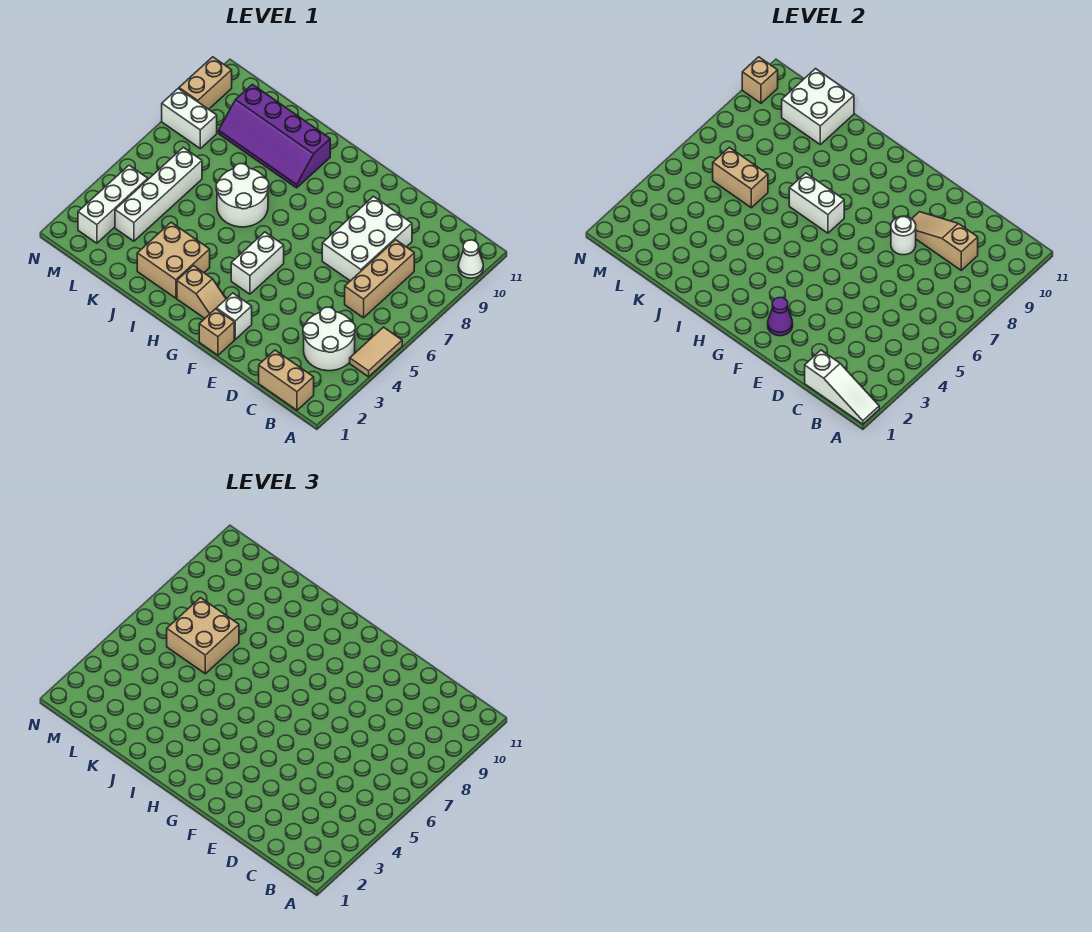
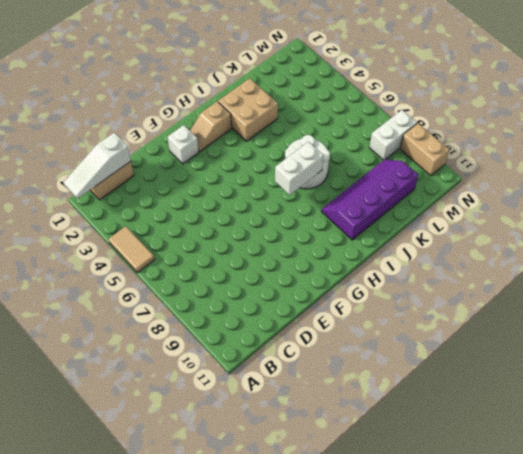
none -> white cone A10 level 1
none -> white round brick B3:C4 level 1
none -> tan brick C6:C8 level 1

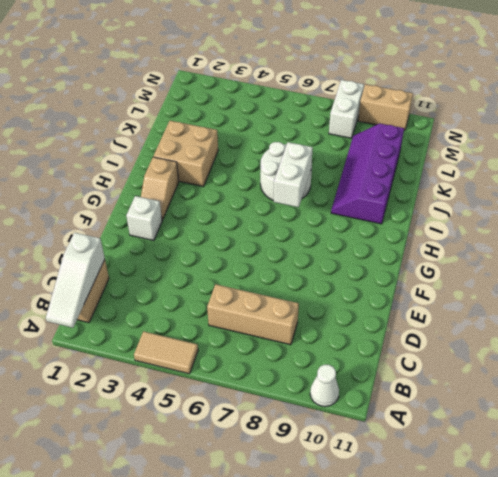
none -> white round brick B3:C4 level 1
none -> white brick D7:E9 level 1
none -> tan brick F1 level 1

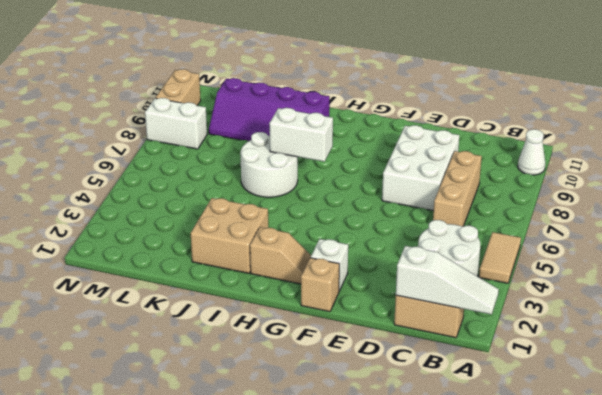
none -> white brick G4:G5 level 1
none -> white brick L3:L6 level 1
none -> white brick M2:M4 level 1

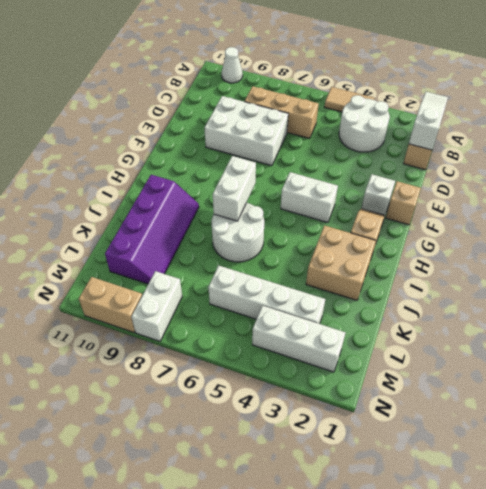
none -> tan slope C9:E9 level 2 top C
none -> white round brick E8 level 2
none -> purple cone F2 level 2

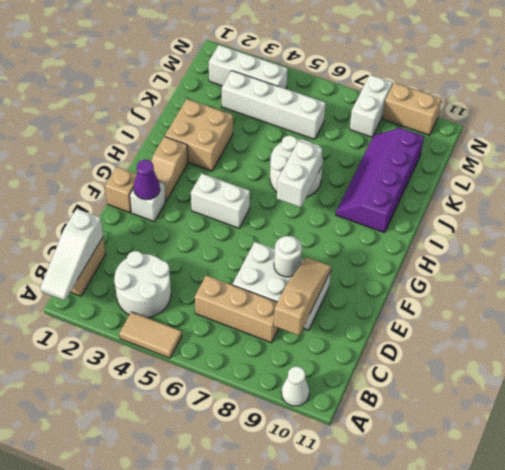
none -> tan brick K6:L6 level 2
none -> white brick K10:L11 level 2
none -> tan brick N10 level 2

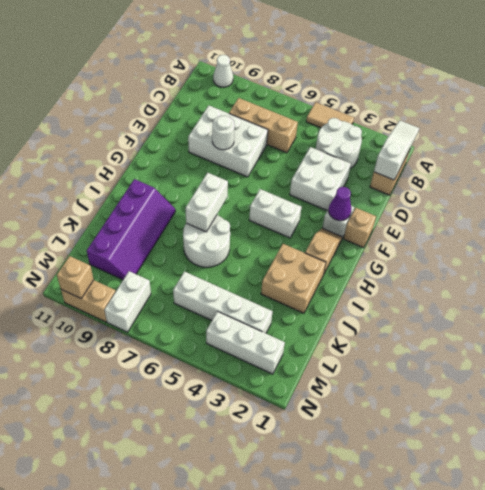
white brick D3:E4 level 1 -> white brick K10:L11 level 2
none -> tan slope C9:E9 level 2 top C
none -> tan brick K6:L6 level 2
none -> tan brick K6:L7 level 3

